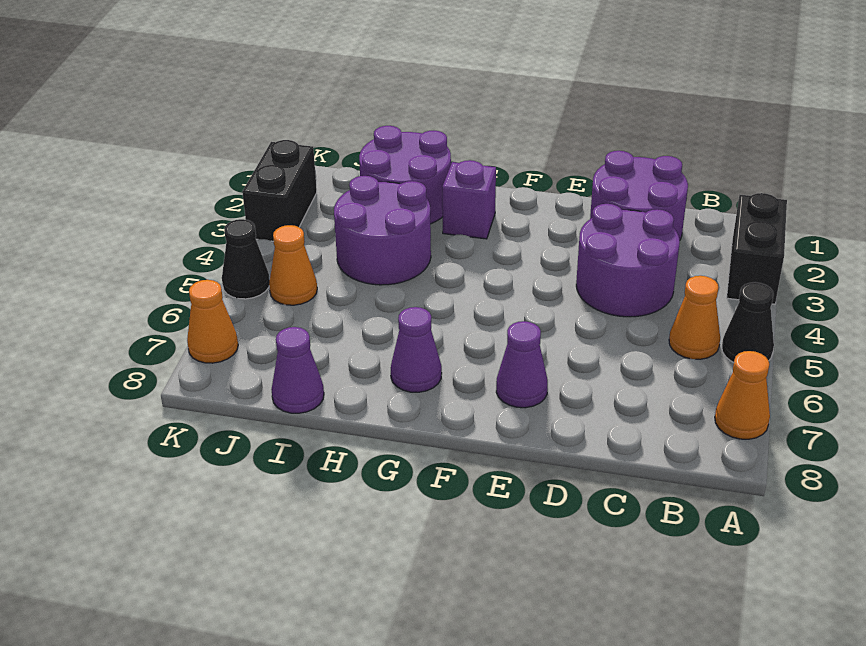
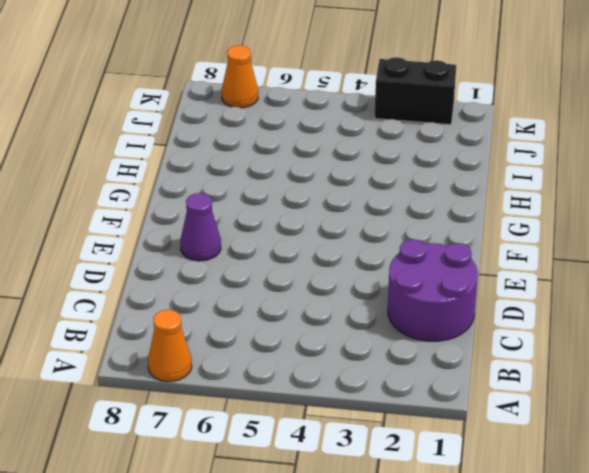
none -> black brick A2:A3 level 1
none -> black cone A5 level 1
none -> orange cone B5 level 1

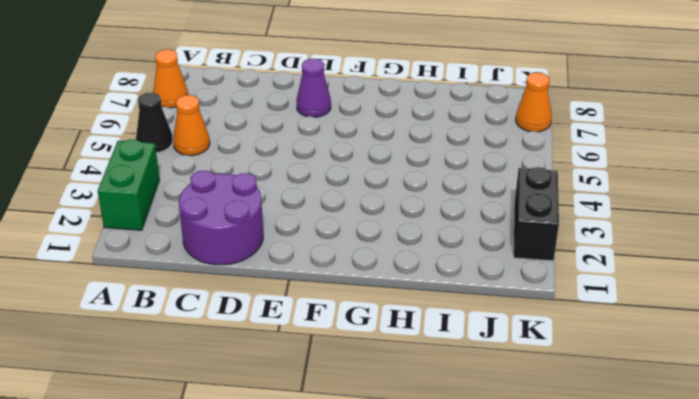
green brick A2:A3 level 1 -> black brick A2:A3 level 1
none -> purple round brick C3:D4 level 1
none -> purple brick G2 level 1
none -> purple cone G7 level 1

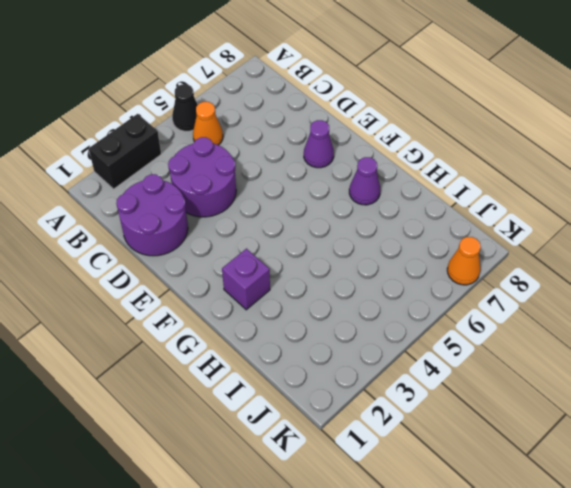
none -> orange cone A7 level 1
none -> purple round brick H1:I2 level 1
none -> purple round brick H3:I4 level 1

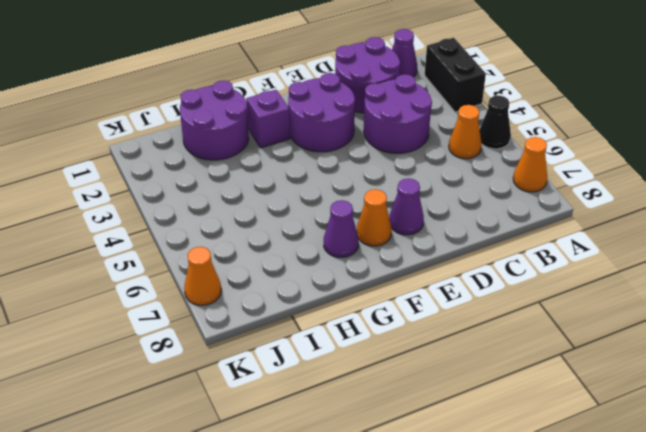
purple cone B1 level 1 -> purple cone I8 level 1
purple round brick E2:F3 level 1 -> purple round brick H3:I4 level 1
orange cone F7 level 1 -> orange cone J5 level 1
none -> black brick K2:K3 level 1
none -> black cone K5 level 1

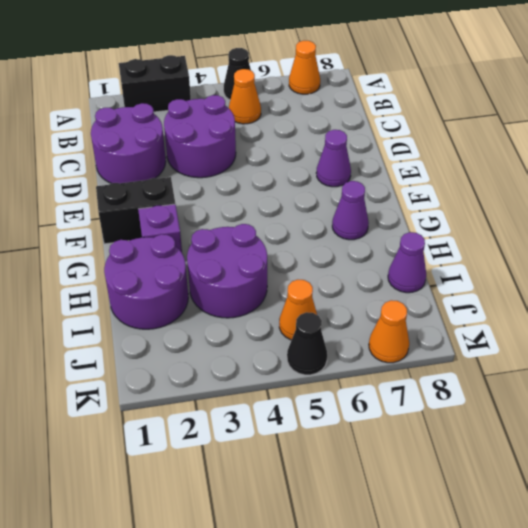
black brick F1:F2 level 1 -> black brick K2:K3 level 1

